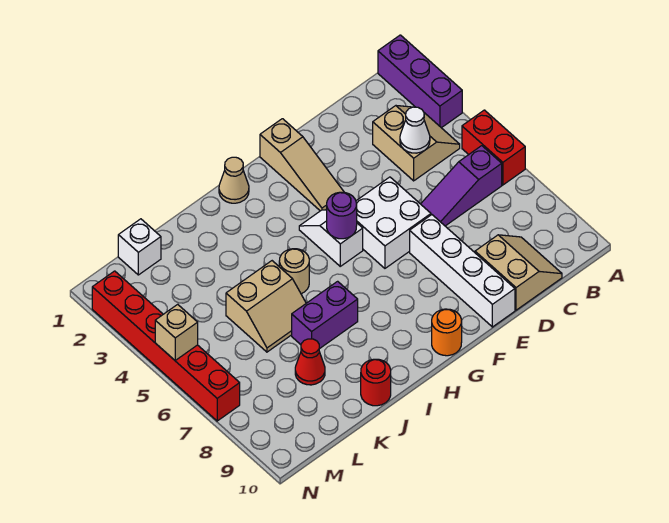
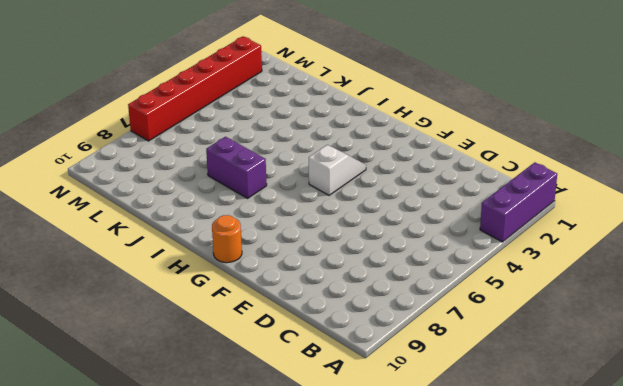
none -> red brick A5:A6 level 1
none -> tan slope B3:C4 level 1 top C
none -> purple slope B6:D6 level 1 top B

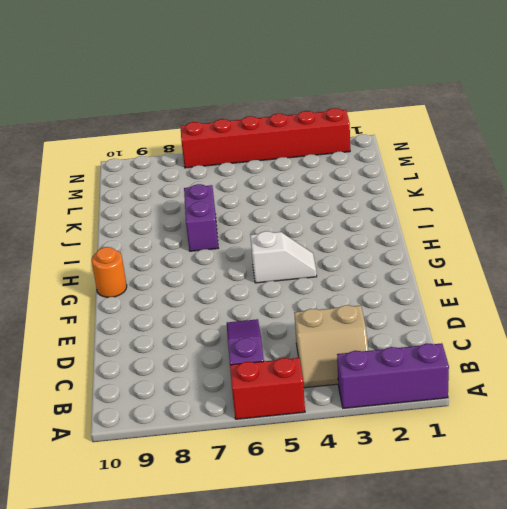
none -> tan slope C9:D10 level 1 top D
none -> white brick E5:F6 level 1
none -> white brick E7:E10 level 1

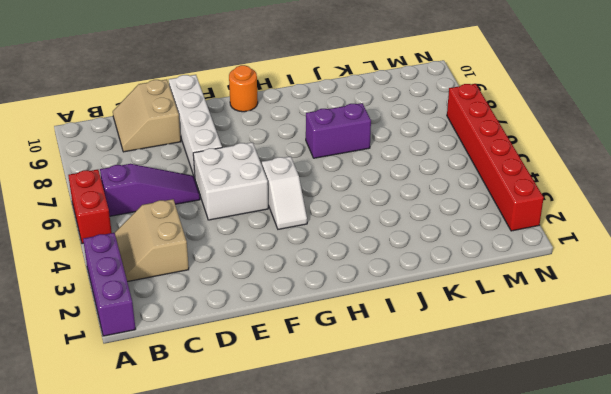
none -> tan slope F1:F3 level 1 top 1
none -> tan cone H1 level 1
none -> tan round brick I5 level 1

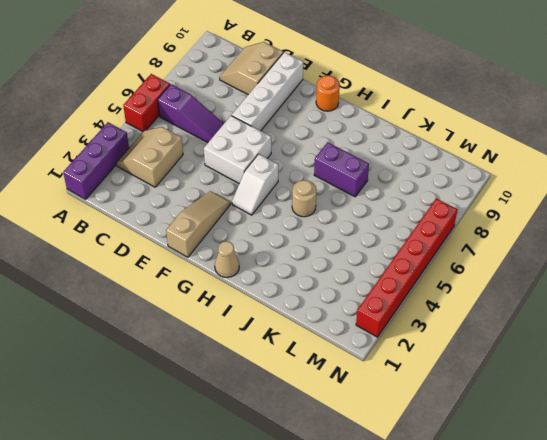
none -> tan slope J5:K6 level 1 top 5
none -> red round brick J10 level 1
none -> red cone K8 level 1

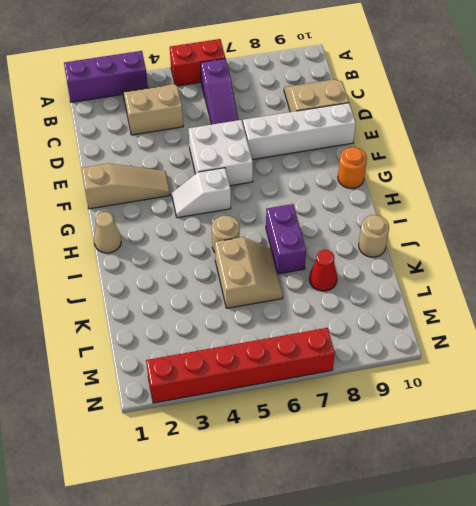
tan round brick J10 level 1 -> red round brick J10 level 1
none -> white brick L1 level 1
none -> white cone C4 level 2
none -> purple round brick G5 level 2

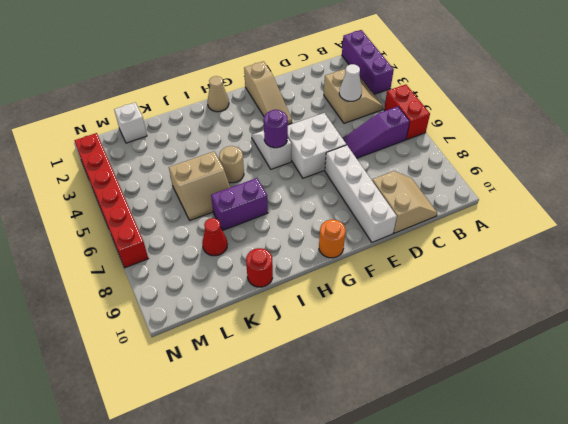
none -> tan brick N5 level 2

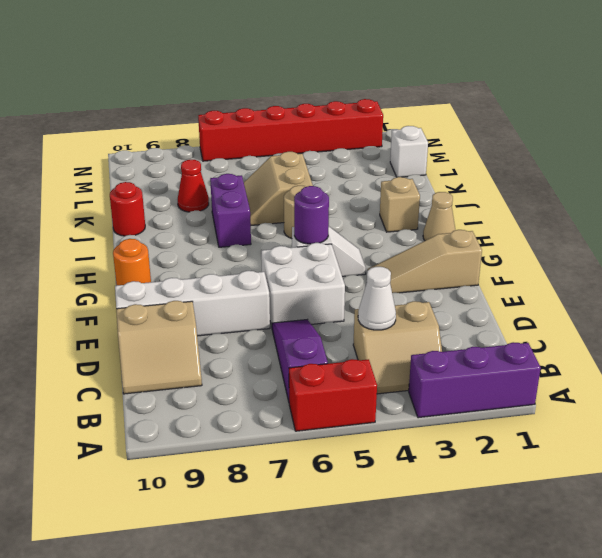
tan brick I2 level 1 -> tan brick N5 level 2

